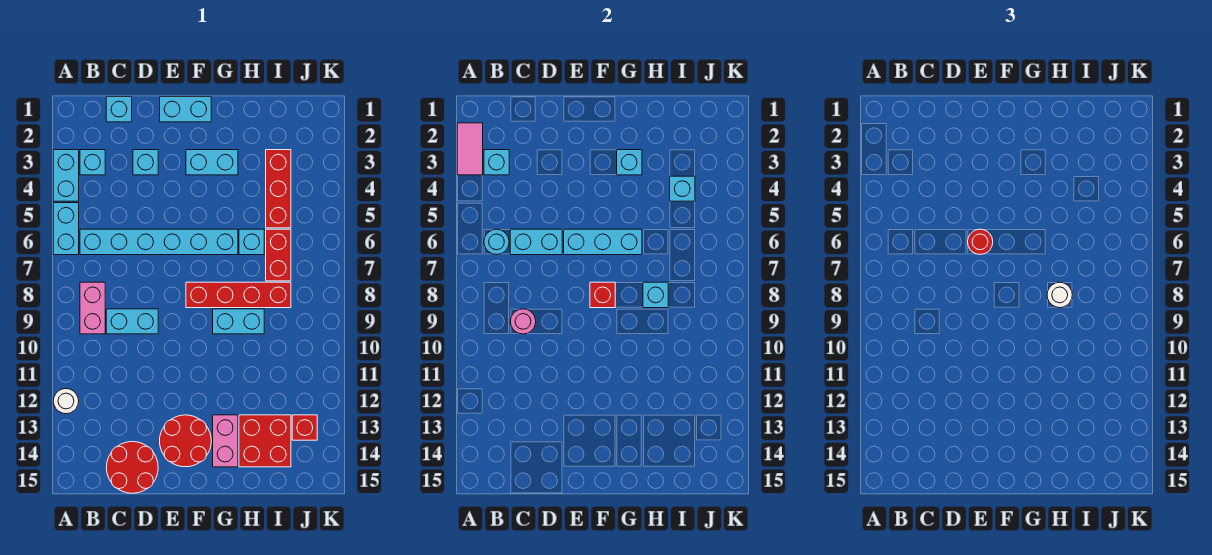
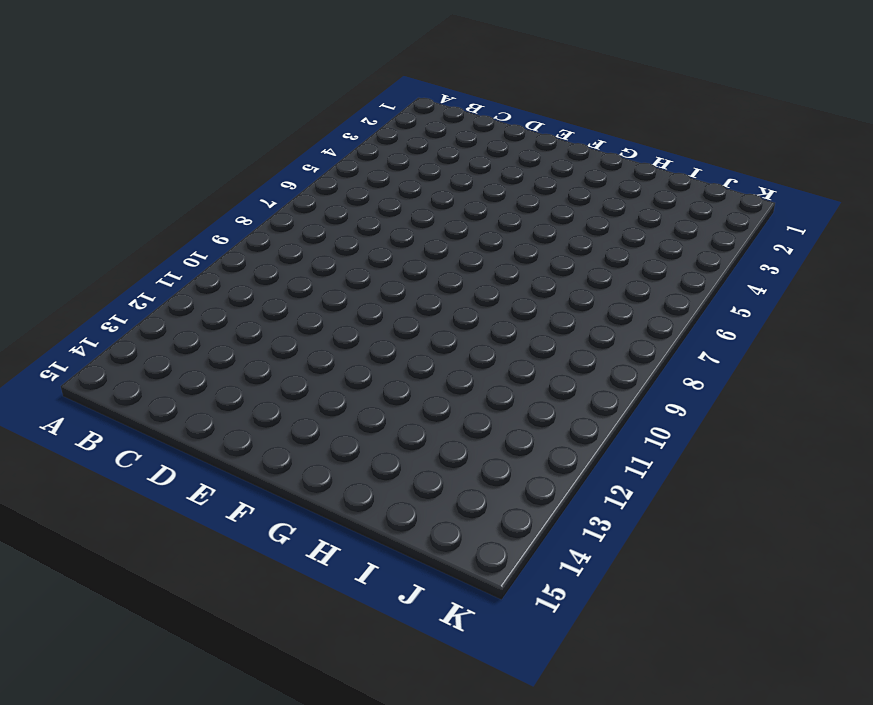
none -> cyan brick A3:A4 level 1
none -> cyan brick A5:A6 level 1
none -> white round brick A12 level 1
none -> cyan brick B3 level 1

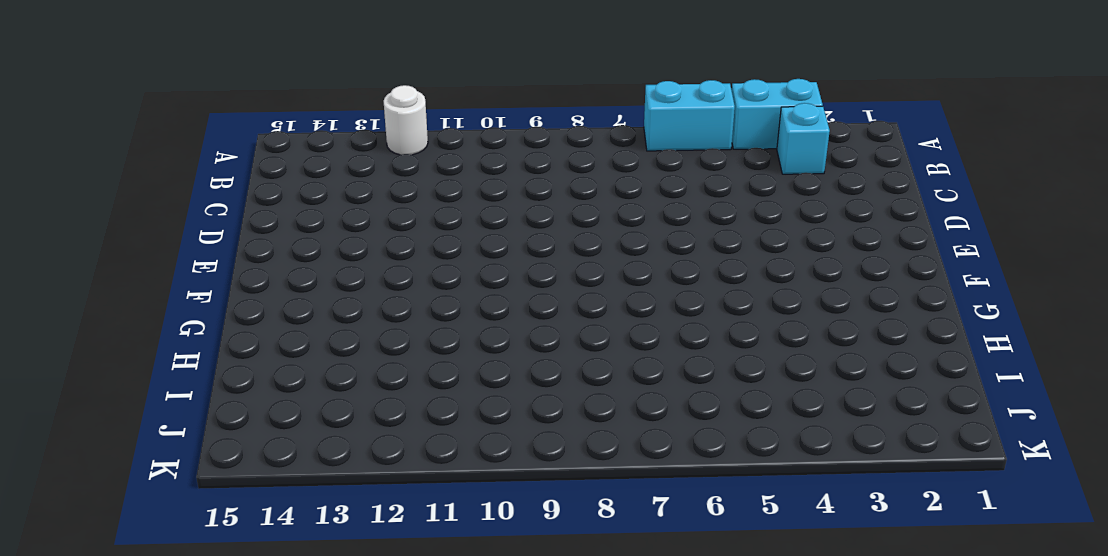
none -> cyan brick B6:G6 level 1
none -> pink brick B8:B9 level 1
none -> cyan brick C1 level 1
none -> cyan brick C9:D9 level 1

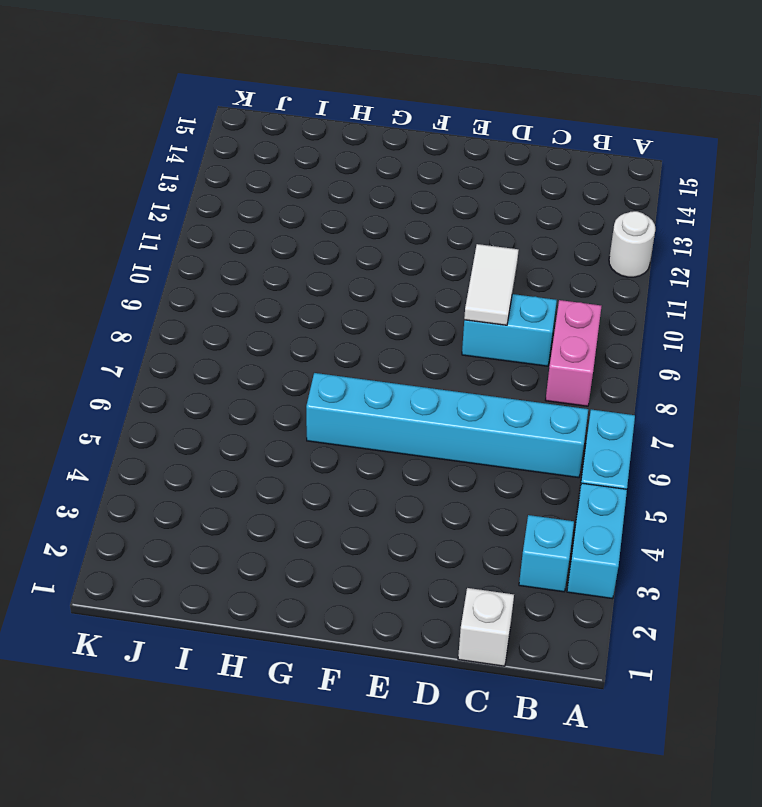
white brick C1 level 1 -> cyan brick C1 level 1
white tile D9:D10 level 2 -> none
none -> red round brick C14:D15 level 1
none -> cyan brick D3 level 1
none -> cyan brick E1:F1 level 1
none -> red round brick E13:F14 level 1

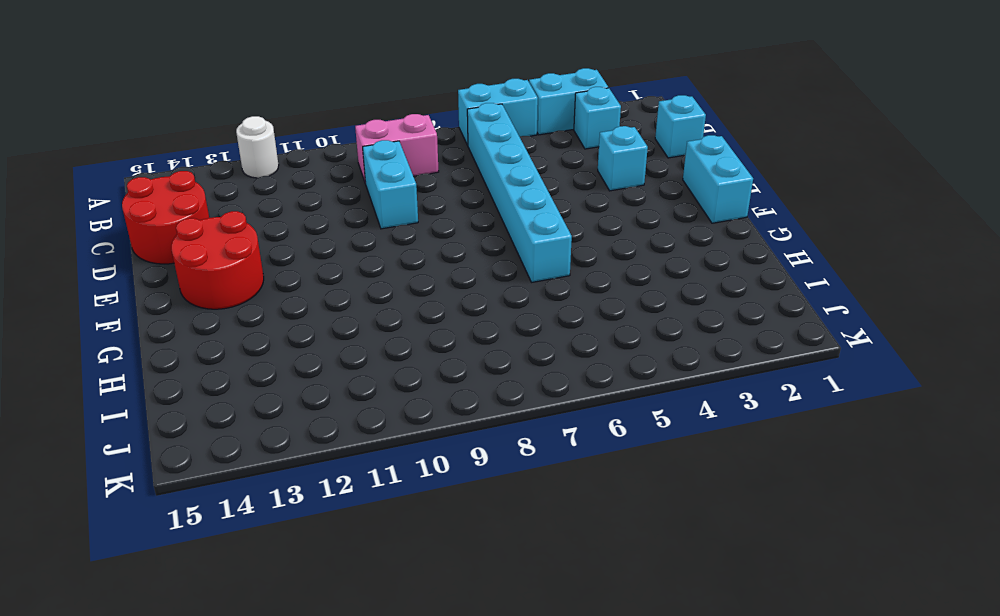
none -> cyan brick F3:G3 level 1
none -> red brick F8:I8 level 1
none -> cyan brick G9:H9 level 1
none -> pink brick G13:G14 level 1

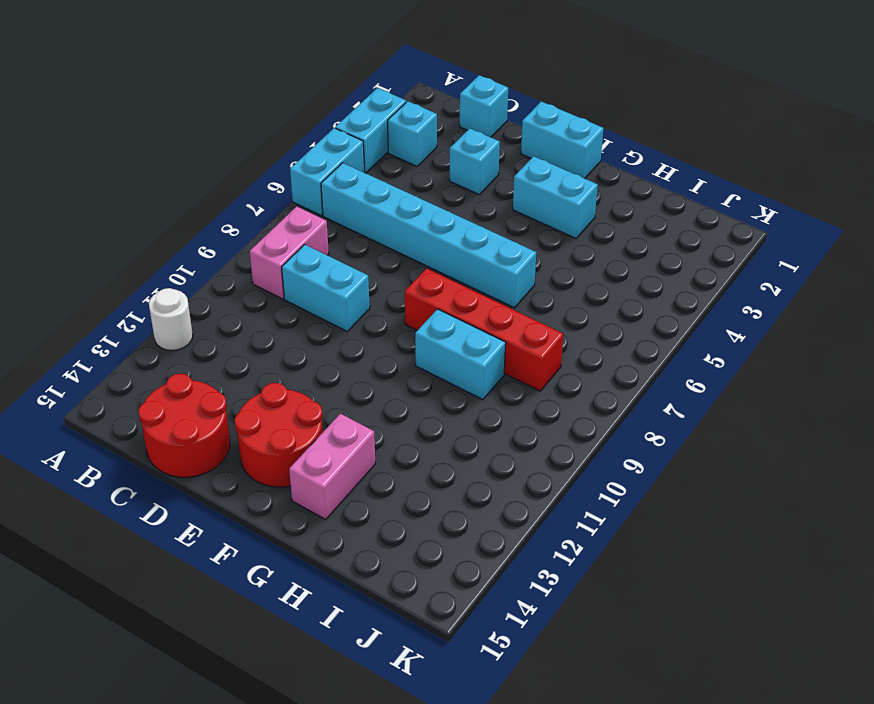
none -> cyan brick H6 level 1
none -> red brick H13:I14 level 1
none -> red brick I3:I5 level 1
none -> red brick I6:I7 level 1

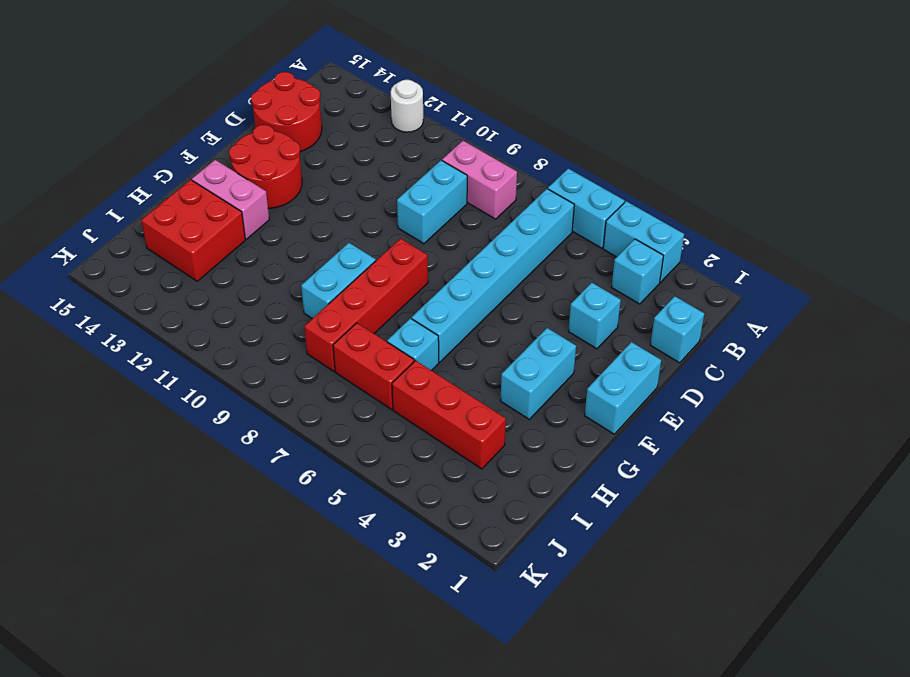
none -> red brick J13 level 1
none -> pink tile A2:A3 level 2
none -> cyan brick B3 level 2
none -> cyan round brick B6 level 2

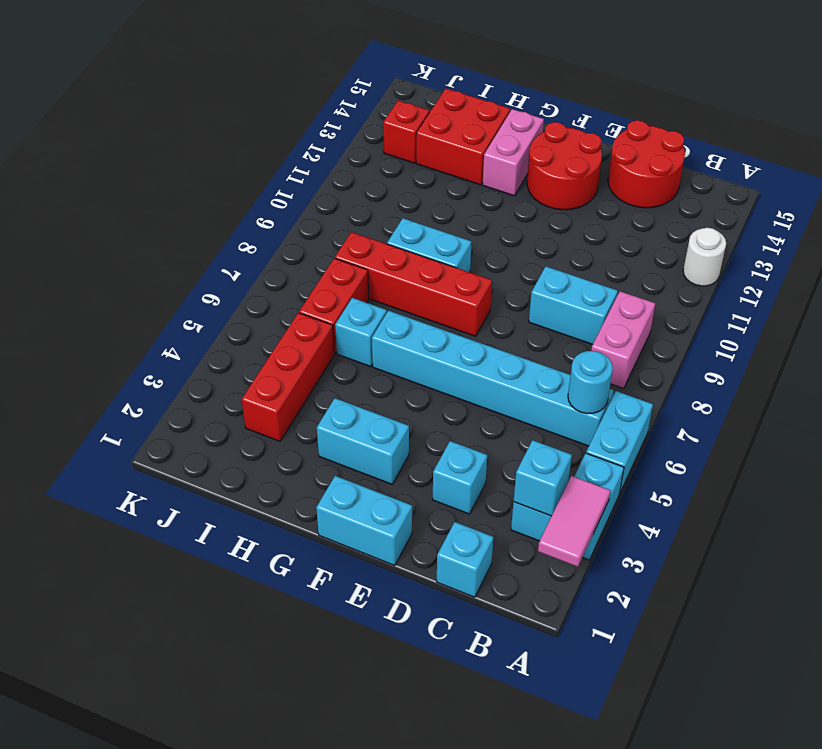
none -> cyan brick C6:D6 level 2
none -> pink round brick C9 level 2
none -> cyan brick E6:G6 level 2
none -> red brick F8 level 2

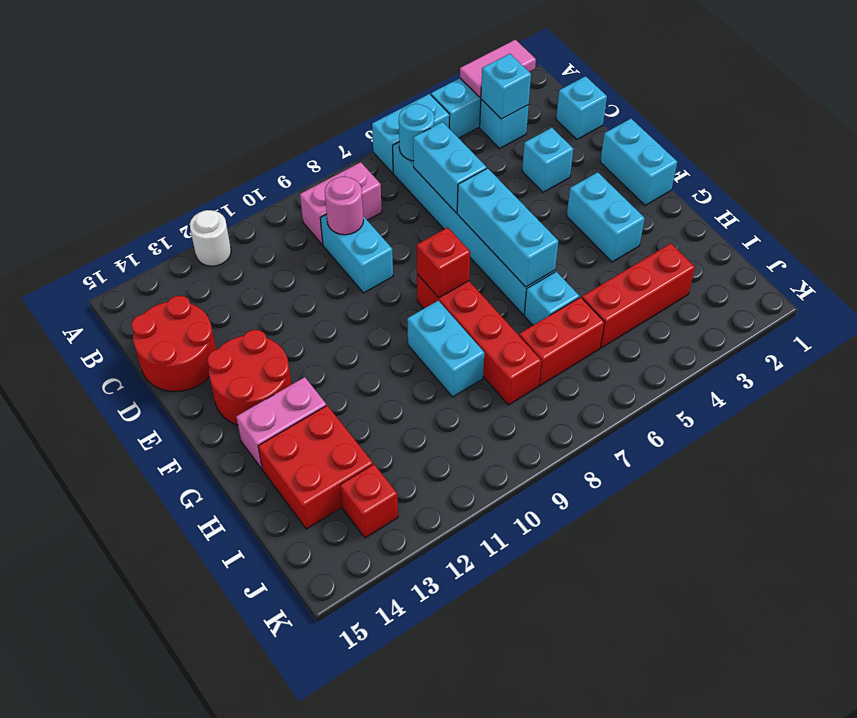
none -> cyan brick G3 level 2
none -> cyan brick H8 level 2
none -> cyan brick I4 level 2
none -> red round brick E6 level 3

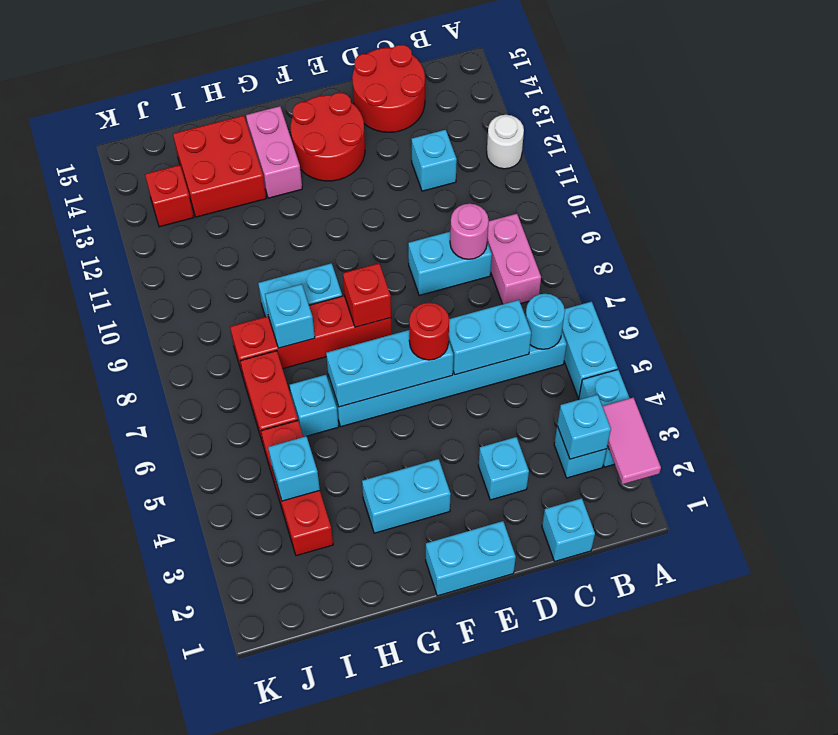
cyan brick C12 level 1 -> cyan brick G3 level 2
none -> white round brick H8 level 3

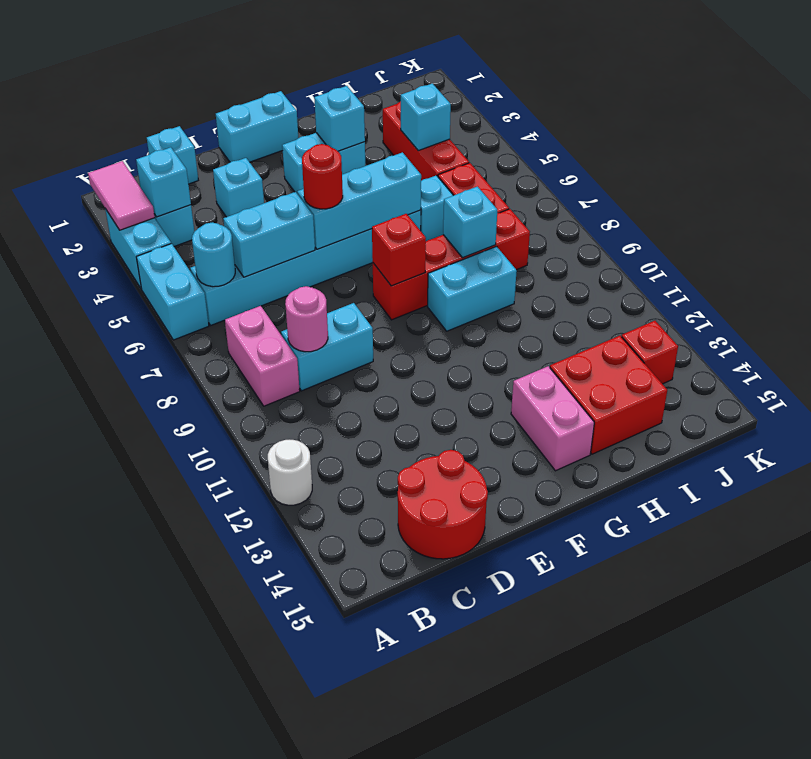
none -> red round brick E13:F14 level 1
none -> white round brick H8 level 3

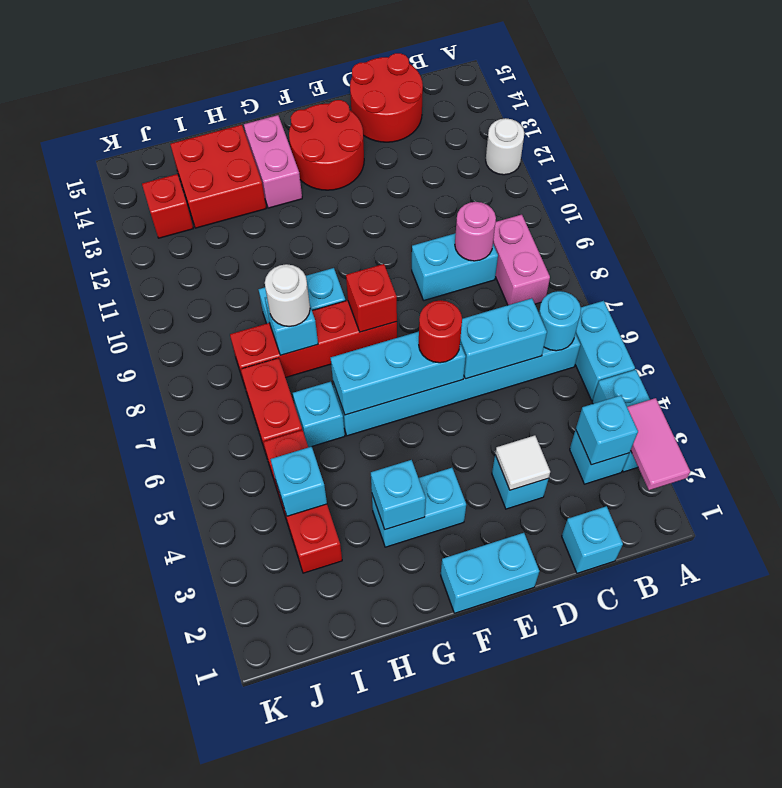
white tile D3 level 2 -> none

